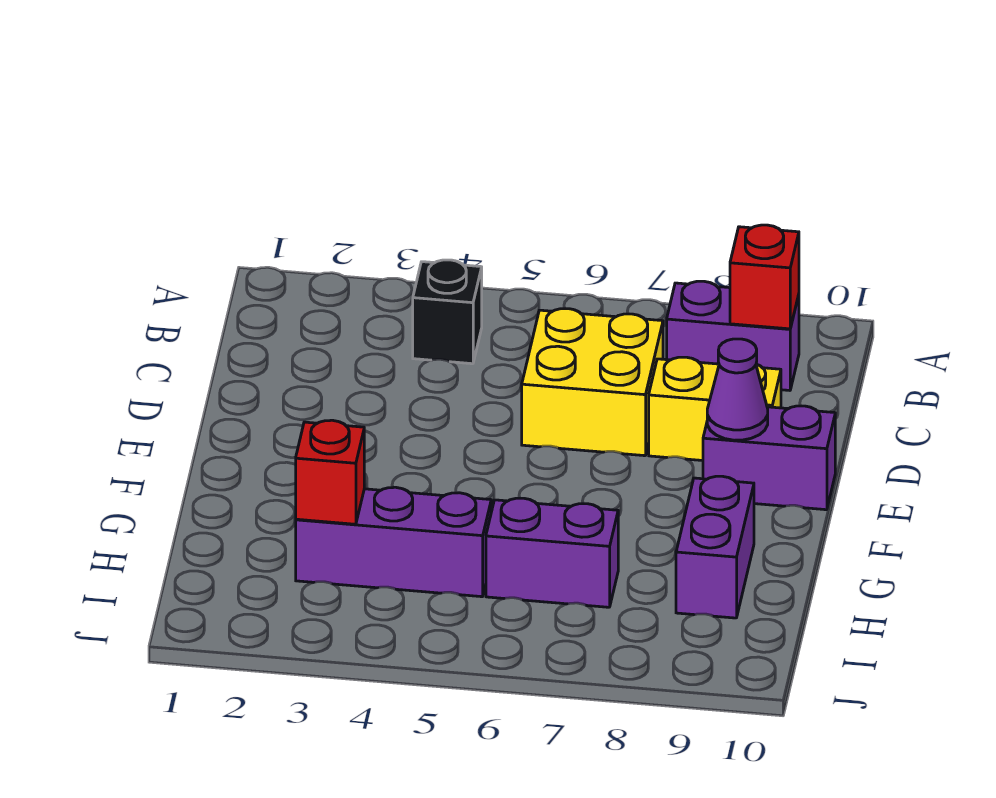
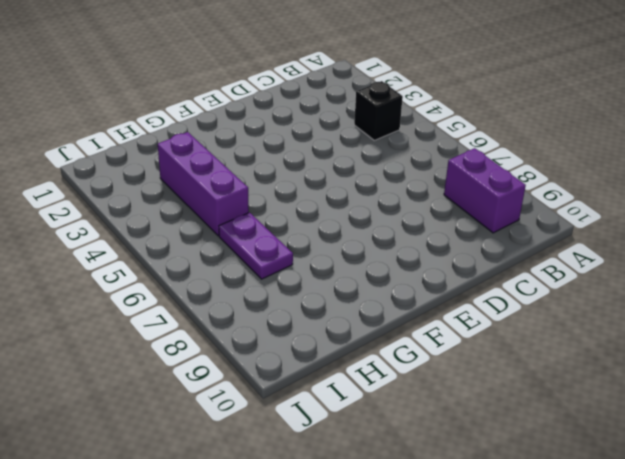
purple plate H6:H7 level 1 -> purple brick H6:H7 level 1
none -> yellow brick C6:D7 level 1
none -> yellow brick D8:D9 level 1

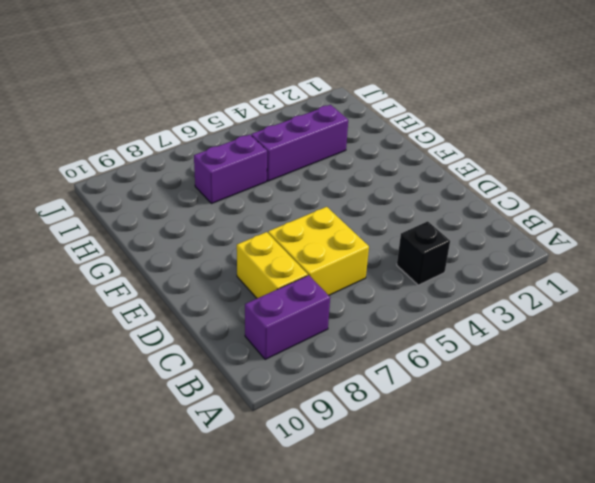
yellow brick C8:D8 level 1 -> yellow brick D8:D9 level 1
none -> purple brick E9:E10 level 1
none -> purple brick G9:H9 level 1

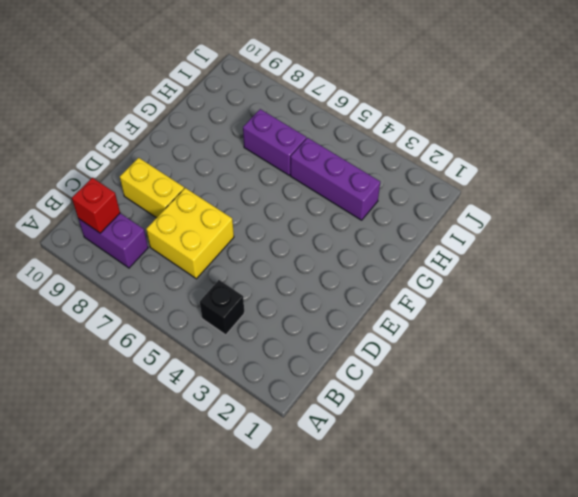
none -> purple brick E9:E10 level 1
none -> purple brick G9:H9 level 1

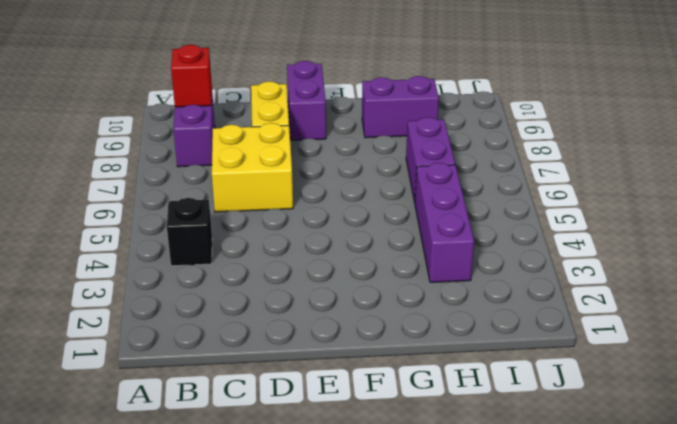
none -> purple cone E9 level 2
none -> red brick H3 level 2

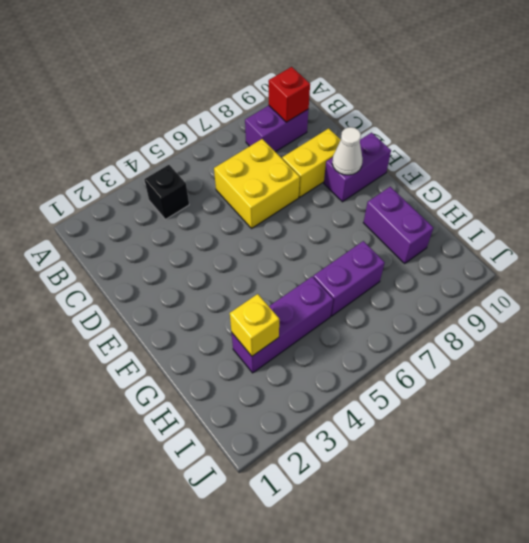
white cone E9 level 2 -> purple cone E9 level 2
yellow brick H3 level 2 -> red brick H3 level 2

